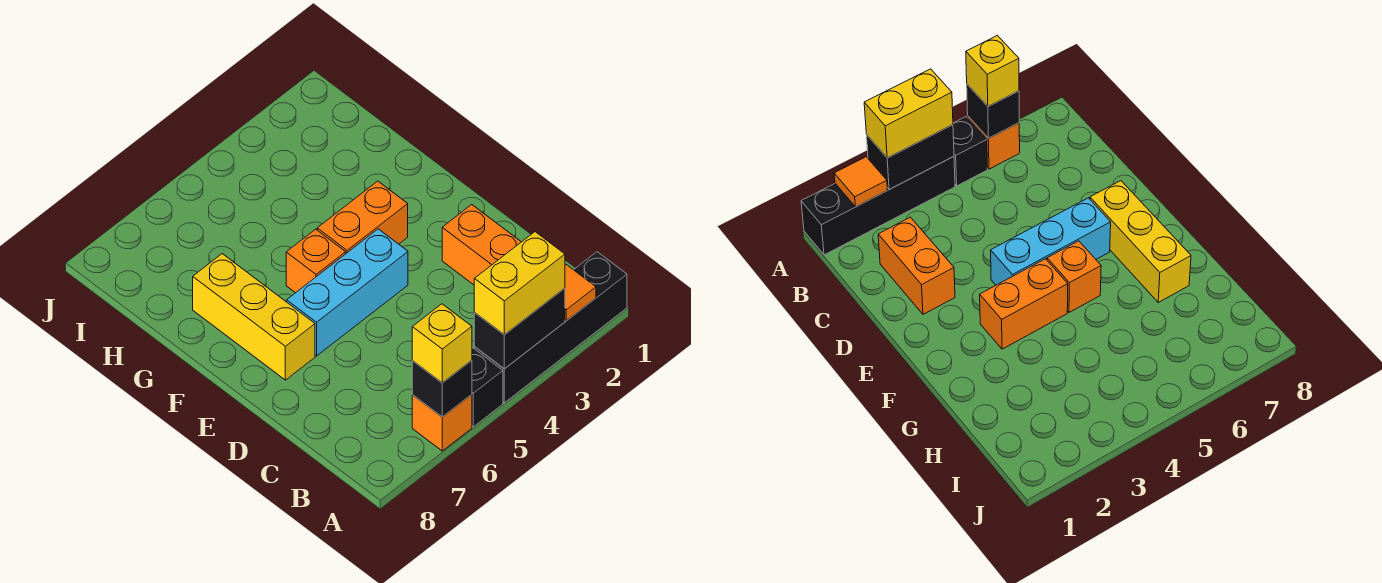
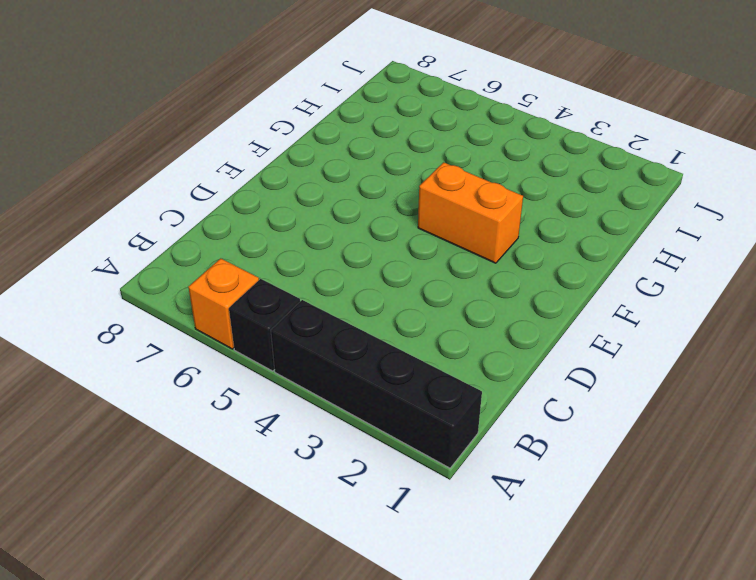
none -> orange brick C2:D2 level 1
none -> cyan brick E4:E6 level 1
none -> yellow brick E7:G7 level 1

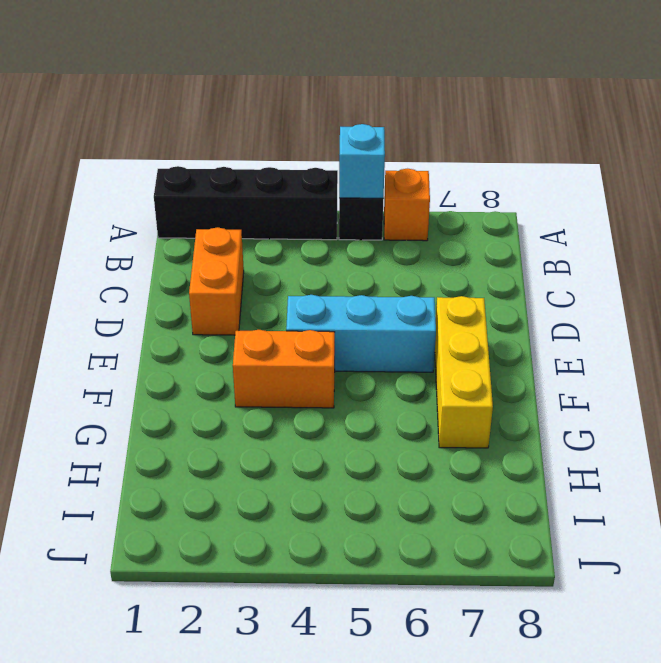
cyan brick A5 level 2 -> none
none -> orange brick F5 level 1
none -> orange tile A2 level 2
none -> black brick A3:A4 level 2

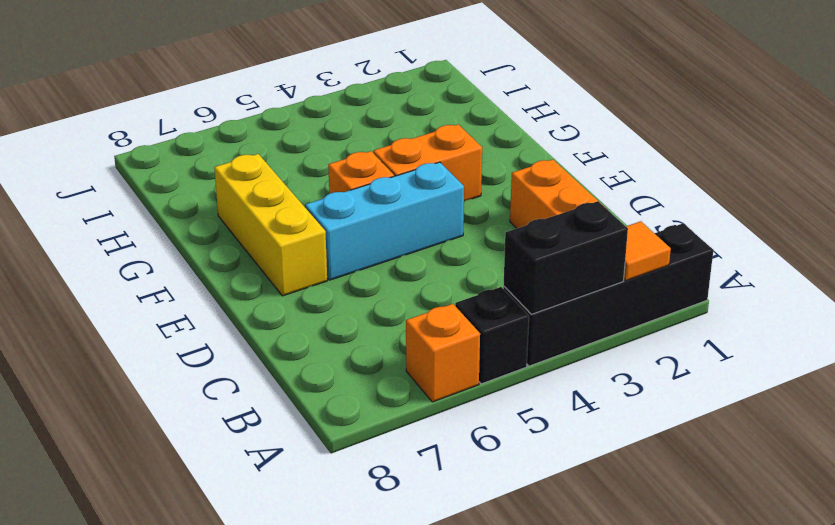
none -> black brick A6 level 2
none -> yellow brick A3:A4 level 3
none -> yellow brick A6 level 3

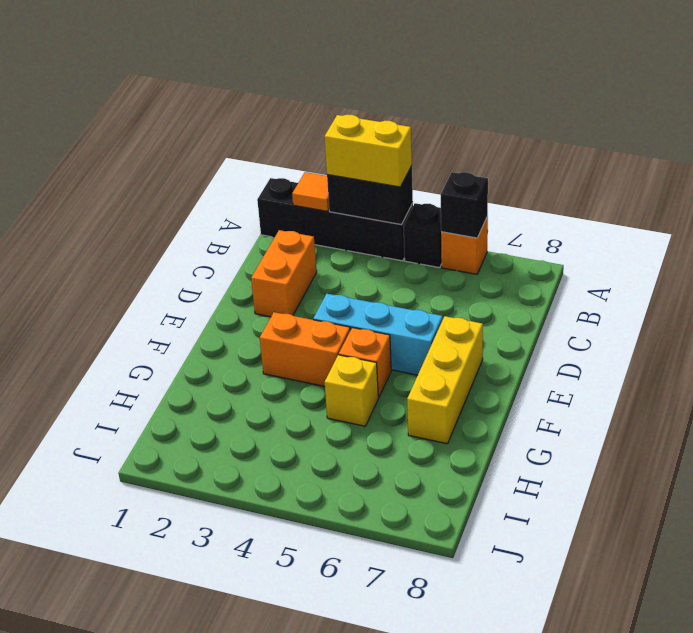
yellow brick G5 level 1 -> yellow brick A6 level 3

